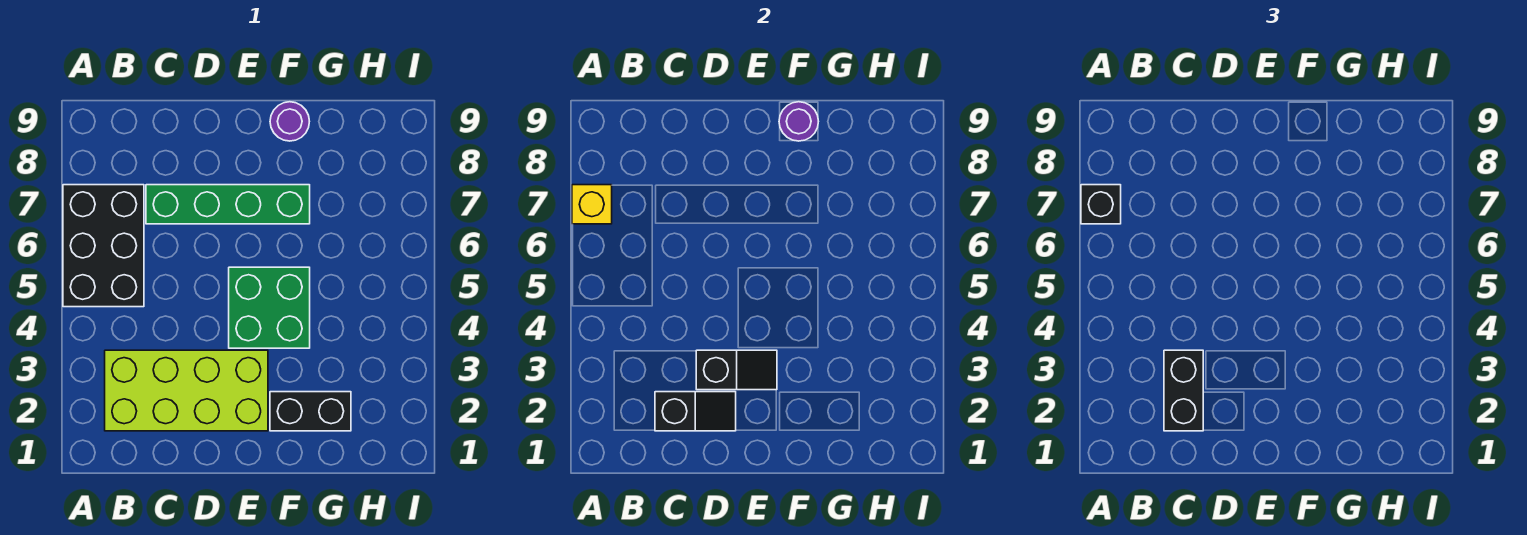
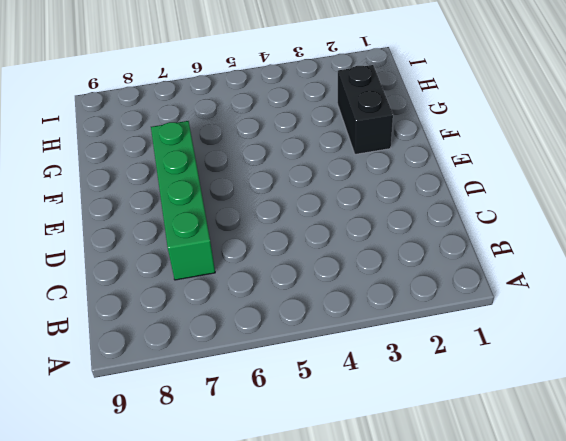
none -> black brick A5:B7 level 1
none -> lime brick B2:E3 level 1
none -> green brick E4:F5 level 1

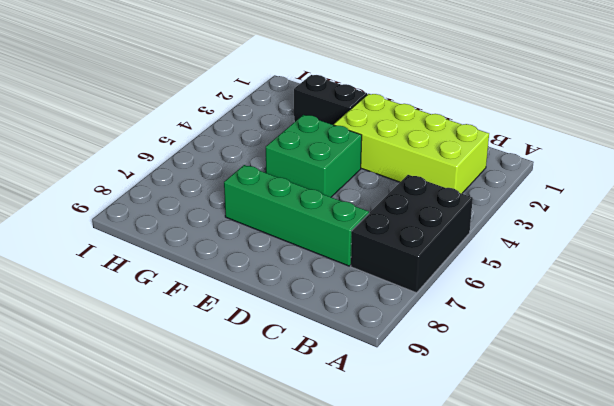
none -> purple round brick F9 level 1
none -> yellow brick A7 level 2
none -> black slope C2:D2 level 2 top C

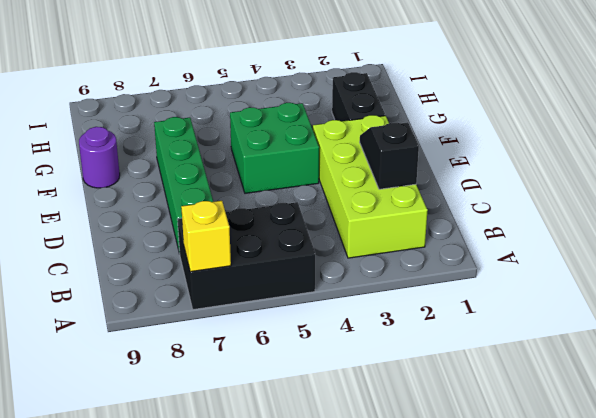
none -> black slope D3:E3 level 2 top D
none -> purple round brick F9 level 2
none -> black brick A7 level 3

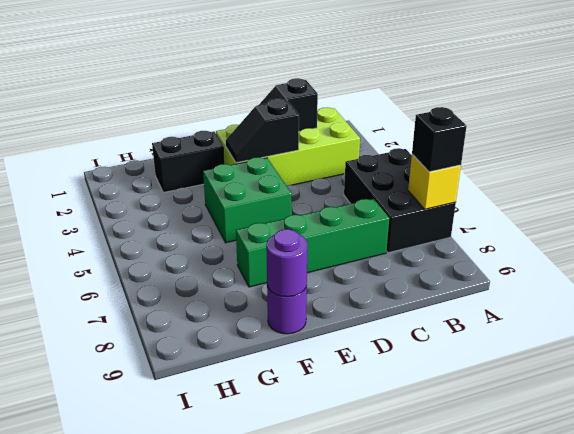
none -> black brick C2:C3 level 3

